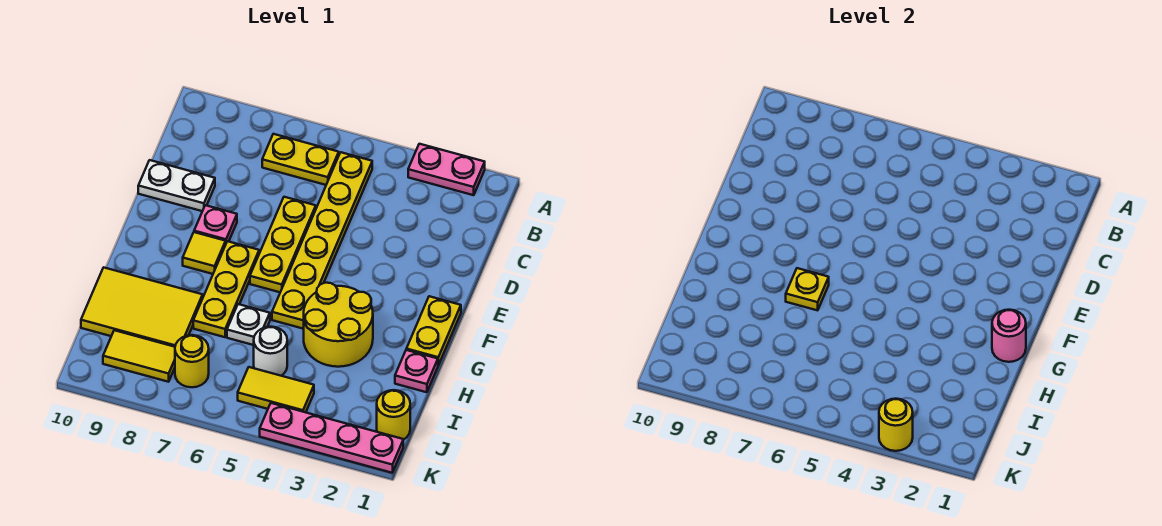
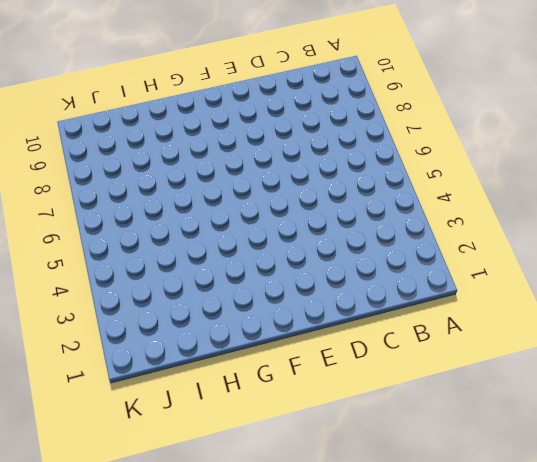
none -> pink plate A2:A3 level 1
none -> yellow plate B5:G5 level 1
none -> yellow plate B6:B7 level 1

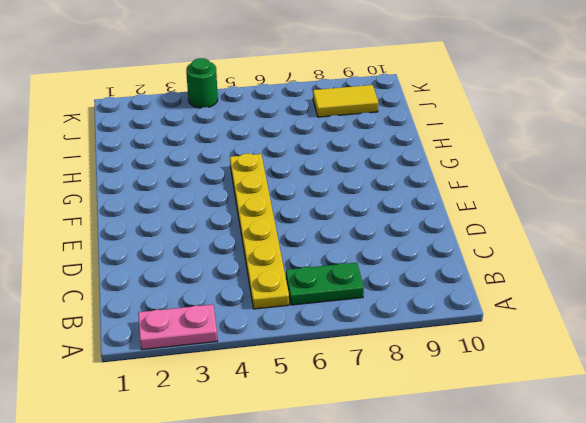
green plate B6:B7 level 1 -> yellow plate B6:B7 level 1
green round brick K4 level 1 -> pink plate K1:K4 level 1
none -> yellow plate D6:F6 level 1
none -> white plate D9:D10 level 1
none -> pink plate E8 level 1

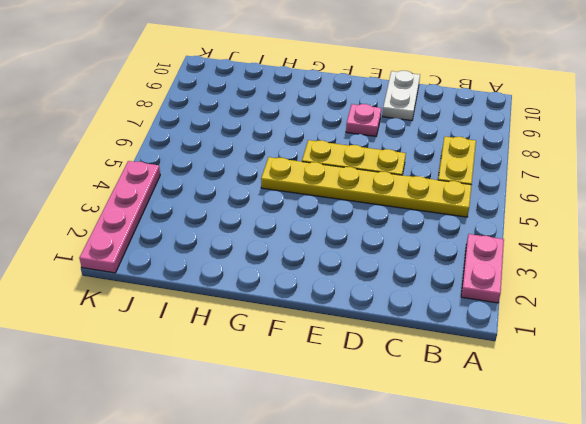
none -> yellow plate F1:G1 level 1
none -> yellow plate F7:H7 level 1
none -> yellow tile F8 level 1

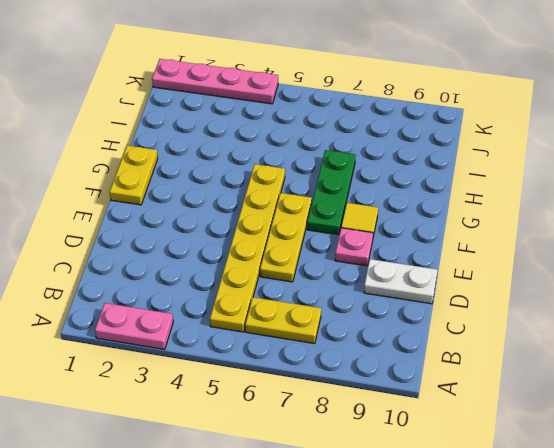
green plate F7:H7 level 1 -> yellow plate F7:H7 level 1
none -> yellow round brick G3:H4 level 1
none -> pink plate H1 level 1
none -> white plate H6 level 1

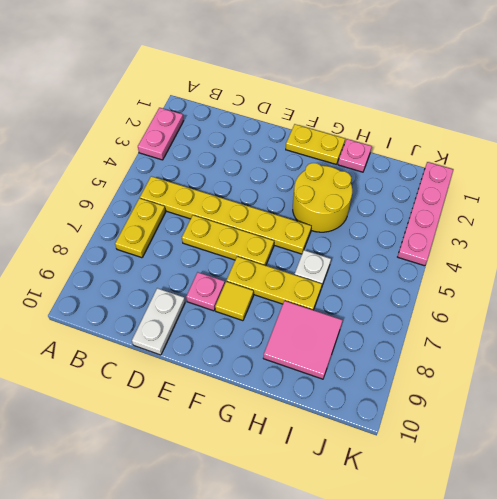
pink tile H8:I9 level 1 -> yellow tile H8:I10 level 1
none -> white round brick I5 level 1
none -> yellow round brick J1 level 1
none -> yellow tile J4:J5 level 1

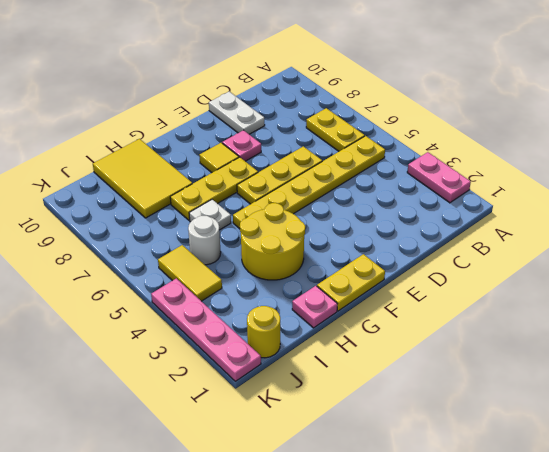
none -> yellow round brick J7 level 1
none -> yellow tile J8:J9 level 1
none -> pink round brick G1 level 2

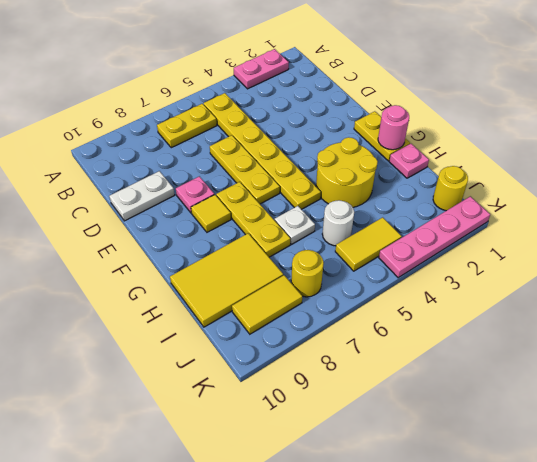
none -> yellow plate G7 level 2
none -> yellow round brick K3 level 2

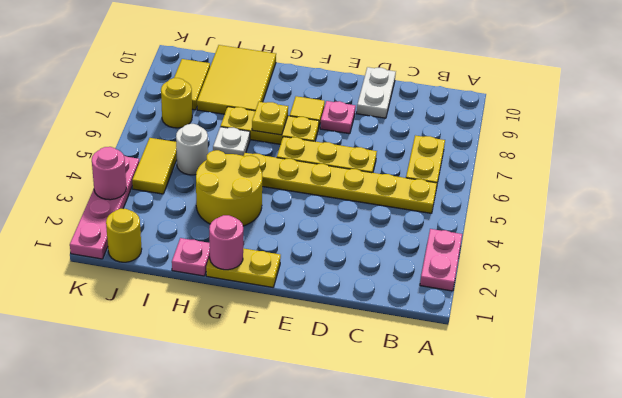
pink round brick K3 level 2 -> yellow round brick K3 level 2

